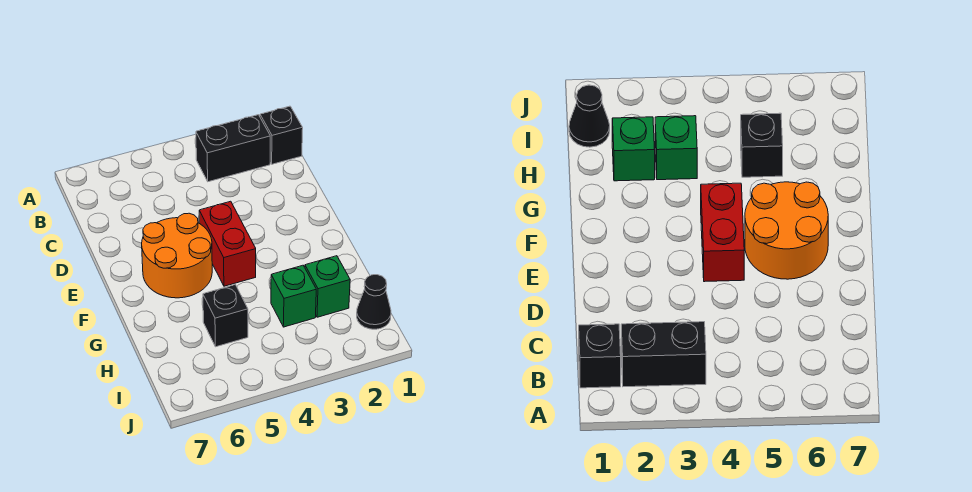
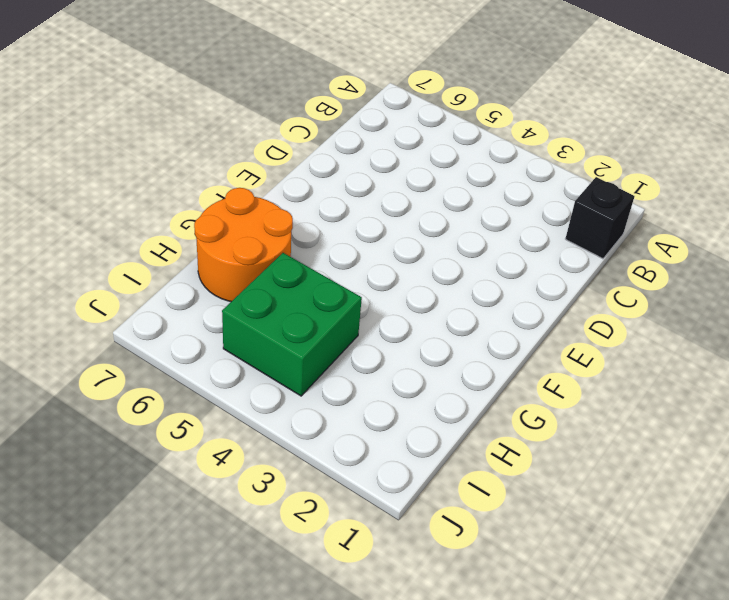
orange round brick G6:H7 level 1 -> orange round brick E5:F6 level 1
green brick H4:I5 level 1 -> black brick H5 level 1
none -> black brick B2:B3 level 1
none -> red brick E4:F4 level 1

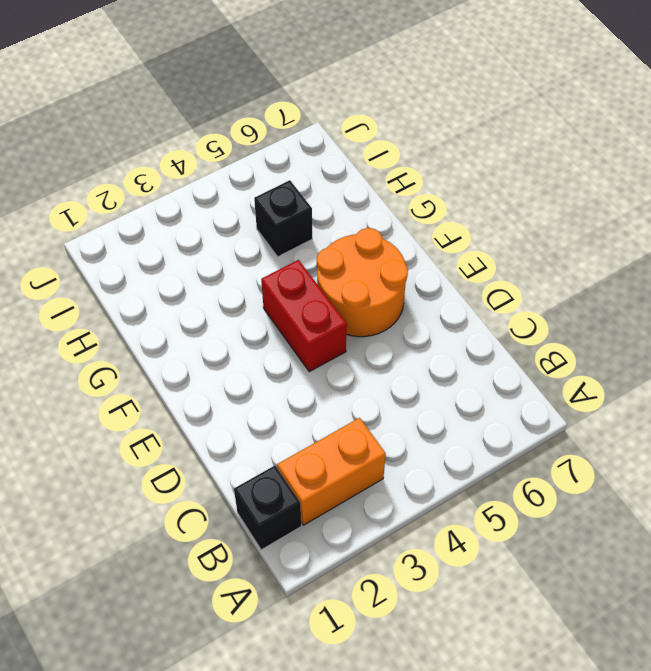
orange brick B2:B3 level 1 -> black brick B2:B3 level 1
none -> green brick H2 level 1
none -> green brick H3 level 1

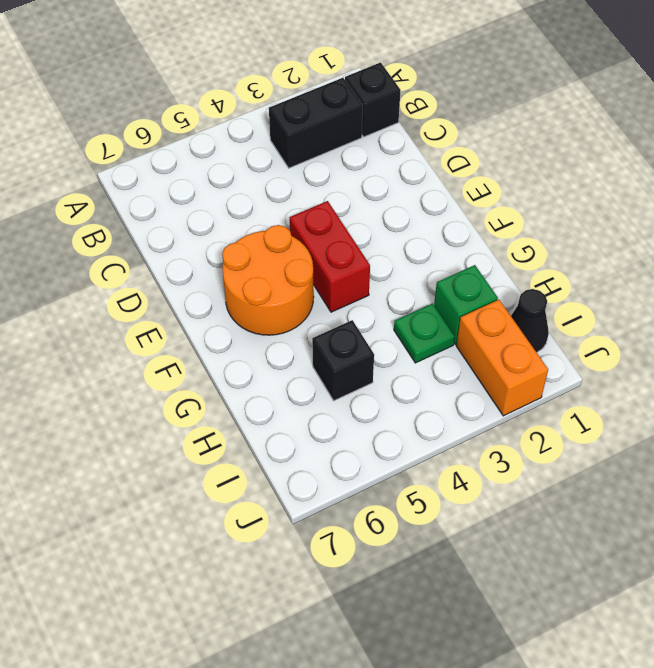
green plate H3 level 1 -> green brick H3 level 1
orange brick I2:J2 level 1 -> none

